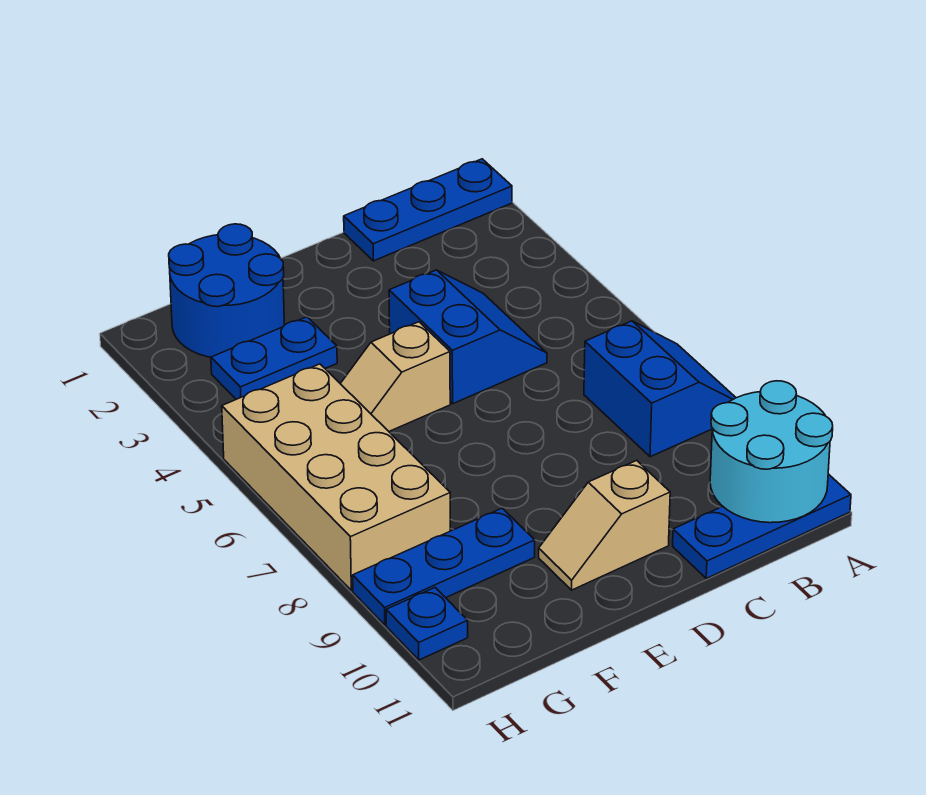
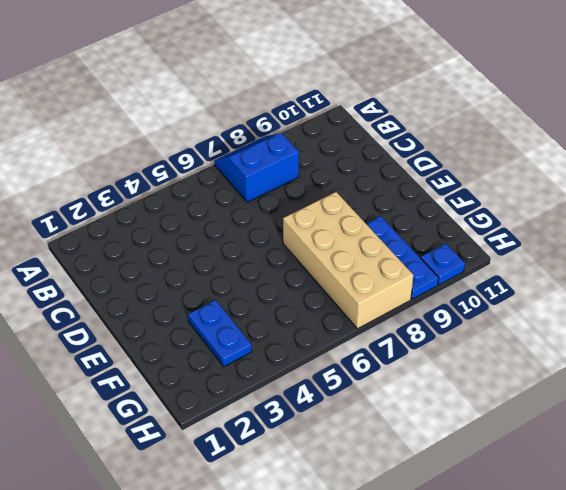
tan brick E7:H8 level 1 -> tan brick G5:H8 level 1
none -> blue plate A1:C1 level 1
none -> blue plate A11:C11 level 1
none -> blue slope C4:D5 level 1 top D

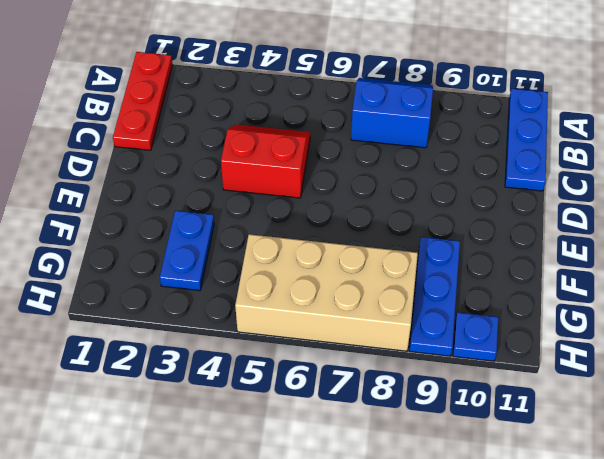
red plate A1:C1 level 1 -> blue plate A1:C1 level 1
red slope C4:D5 level 1 top D -> blue slope C4:D5 level 1 top D
none -> tan slope D10:E10 level 1 top D
none -> tan slope E5:F5 level 1 top E
none -> blue round brick F1:G2 level 1

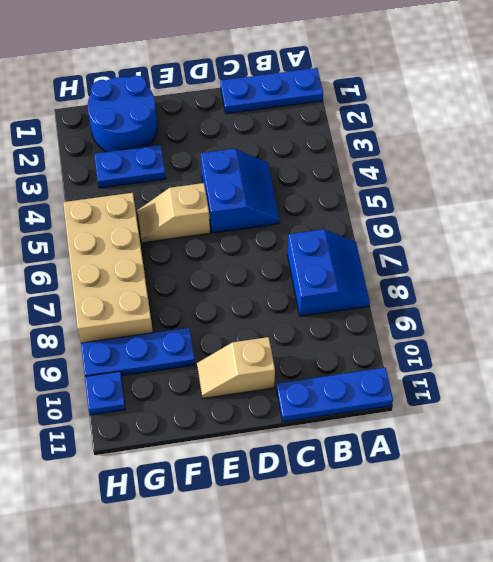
none -> cyan round brick A10:B11 level 2

